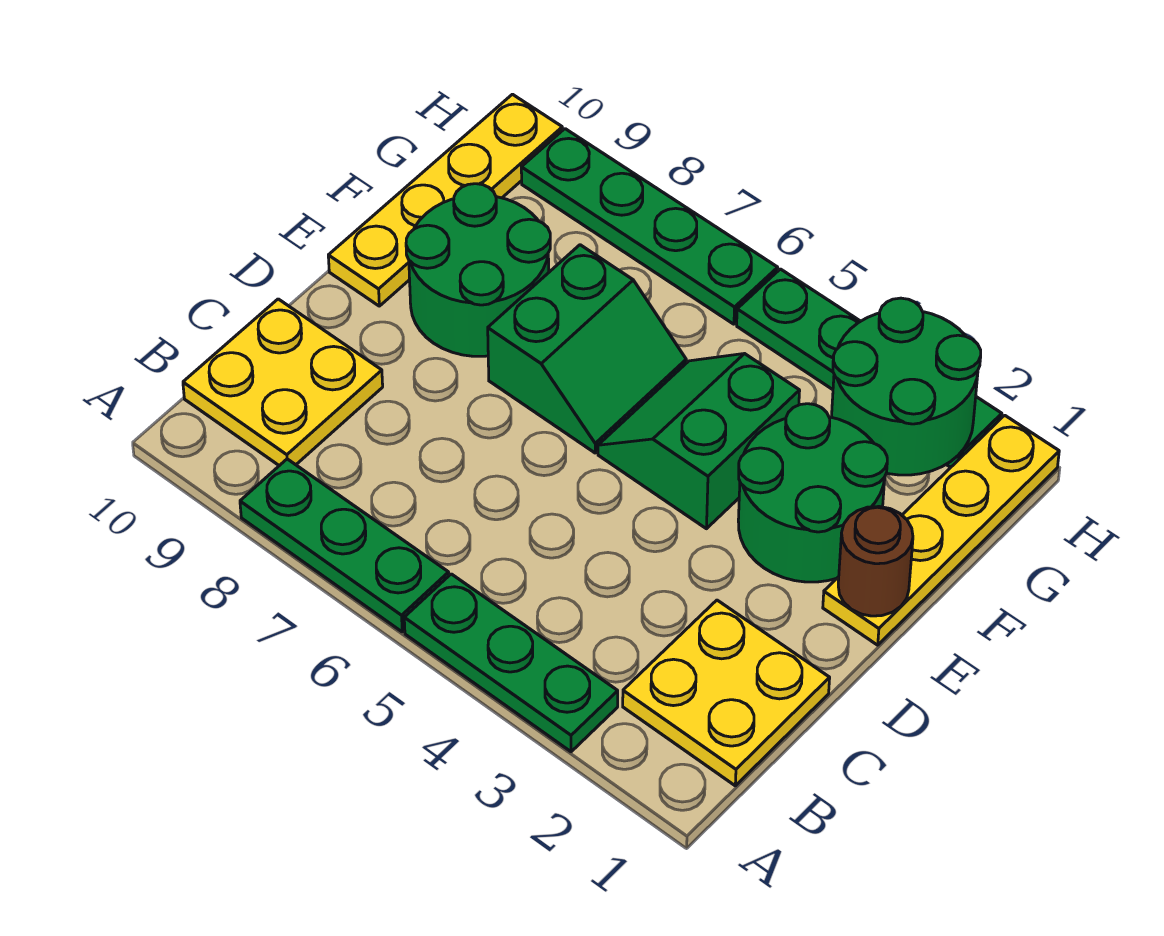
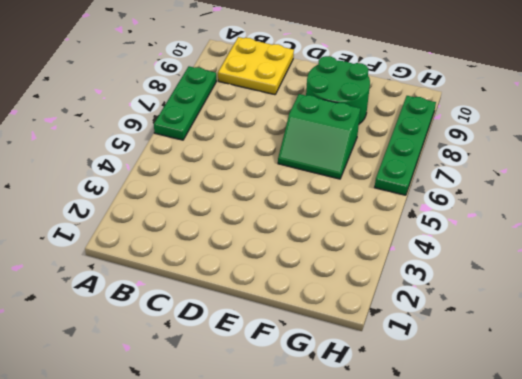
none -> green plate A3:A5 level 1
none -> yellow plate B1:C2 level 1
none -> yellow plate E1:H1 level 1

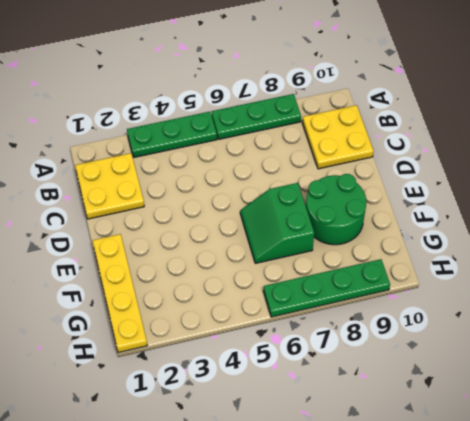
none -> green round brick E2:F3 level 1
none -> green slope E4:F5 level 1 top 4
none -> yellow plate E10:H10 level 1

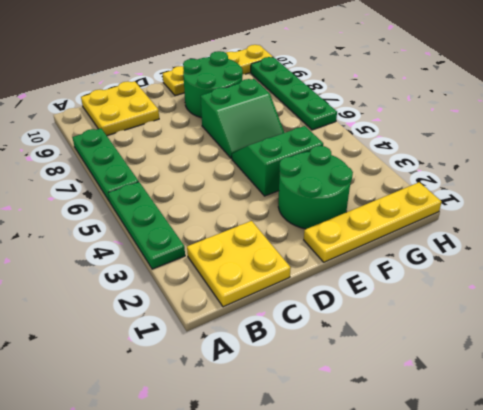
none -> green plate H2:H5 level 1
none -> brown round brick E1 level 2
none -> green round brick G2:H3 level 2

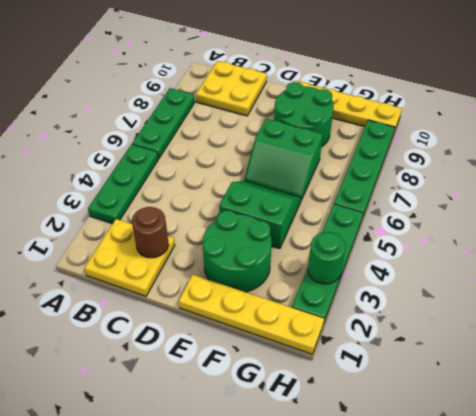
brown round brick C2 level 2 -> brown round brick E1 level 2
green round brick H3 level 2 -> green round brick G2:H3 level 2

